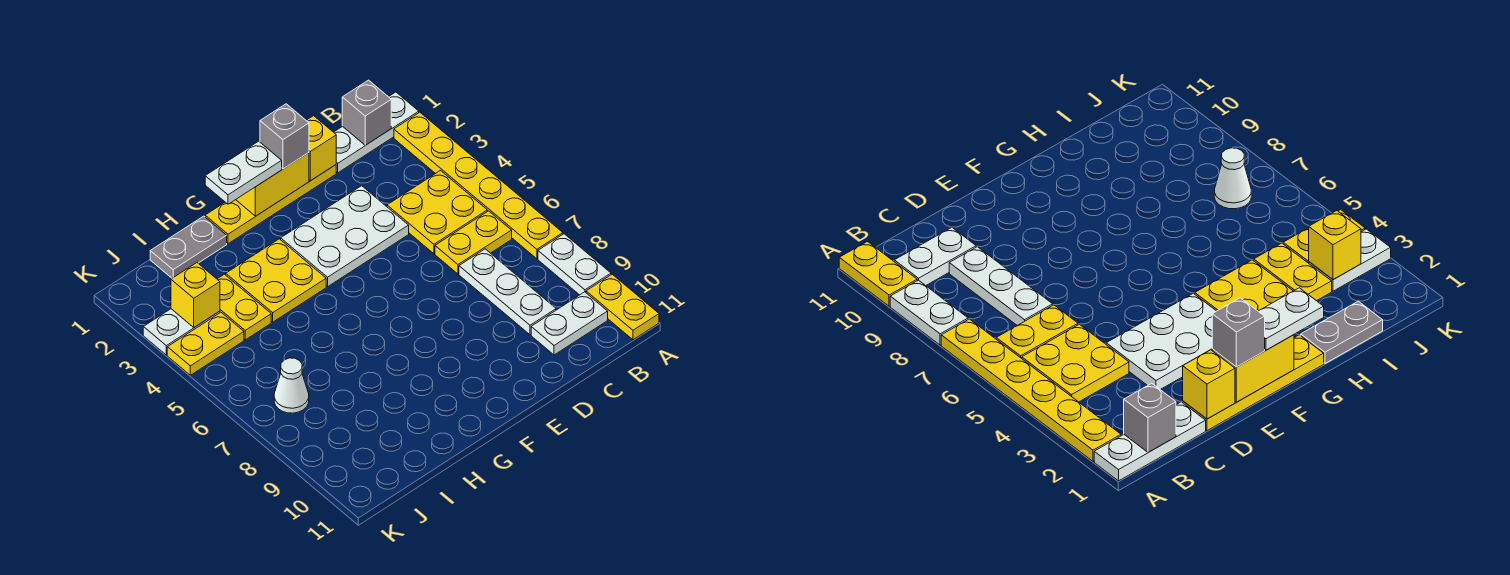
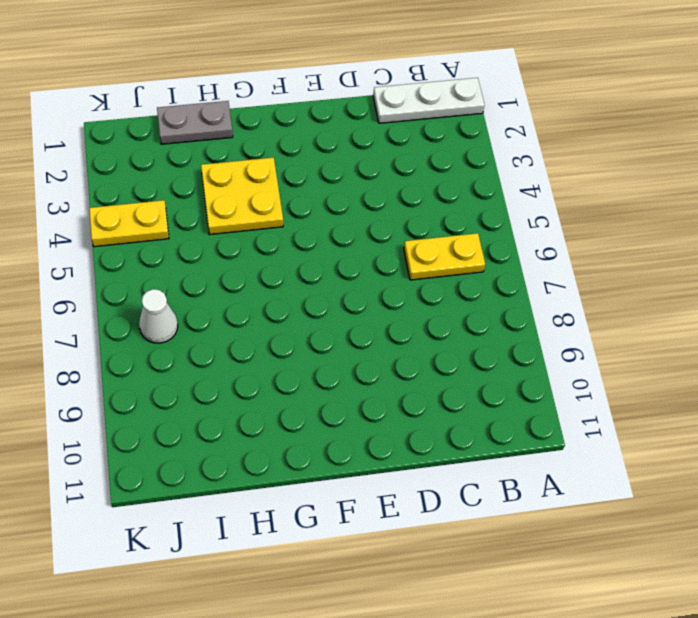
none -> yellow plate A2:A7 level 1
none -> white plate A8:A9 level 1
none -> yellow plate A10:A11 level 1

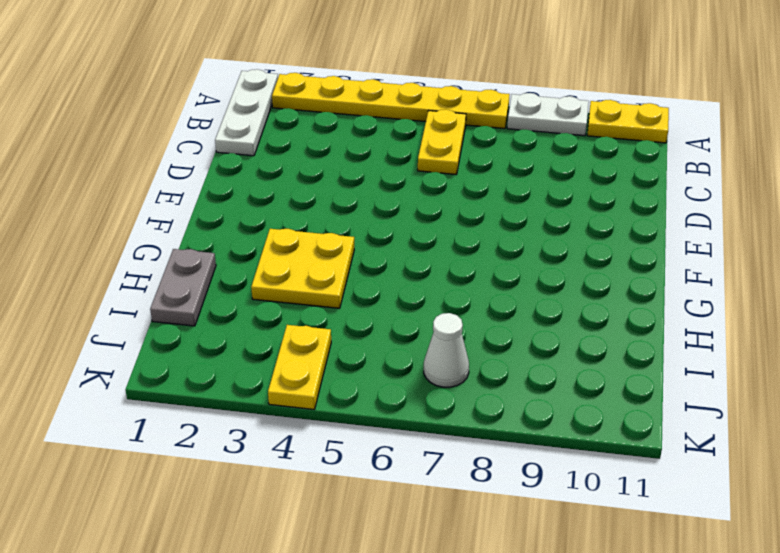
none -> yellow plate B4:C5 level 1
none -> white plate B10:C10 level 1
none -> white plate C7:C9 level 1

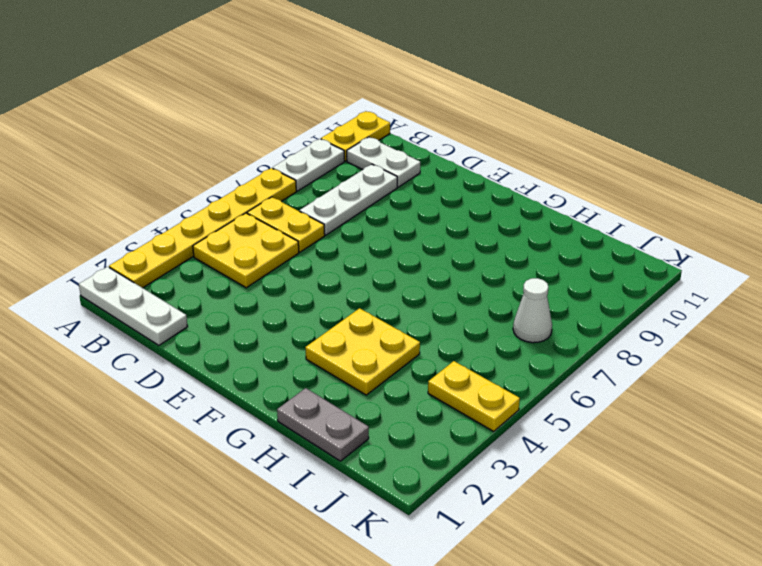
none -> yellow plate D1:G1 level 1
none -> white plate D3:F4 level 1
none -> yellow plate I3:I4 level 1

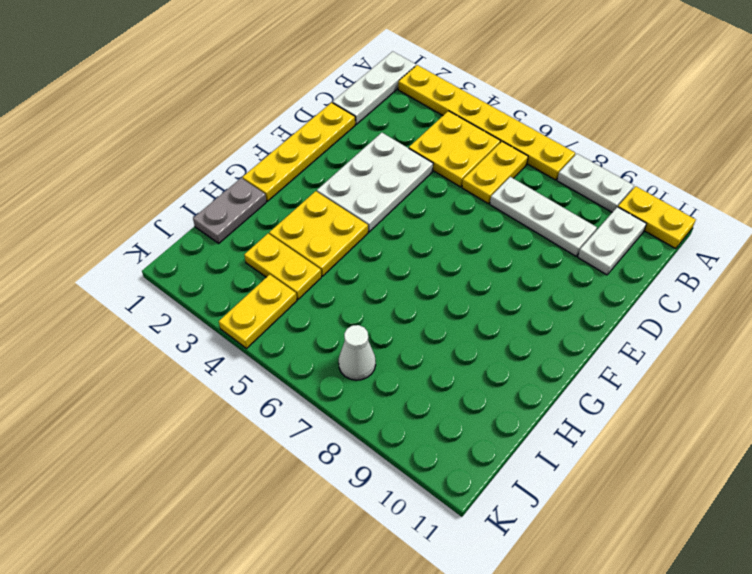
none -> white plate J3:K3 level 1
none -> grey brick B1 level 2
none -> yellow brick D1 level 2

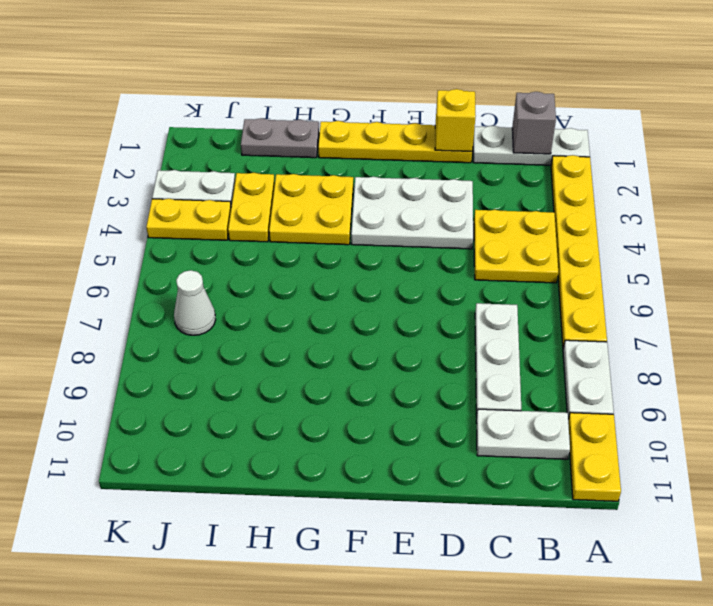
none -> yellow plate B6:C6 level 1
none -> yellow brick E1:F1 level 2
none -> yellow brick J3 level 2

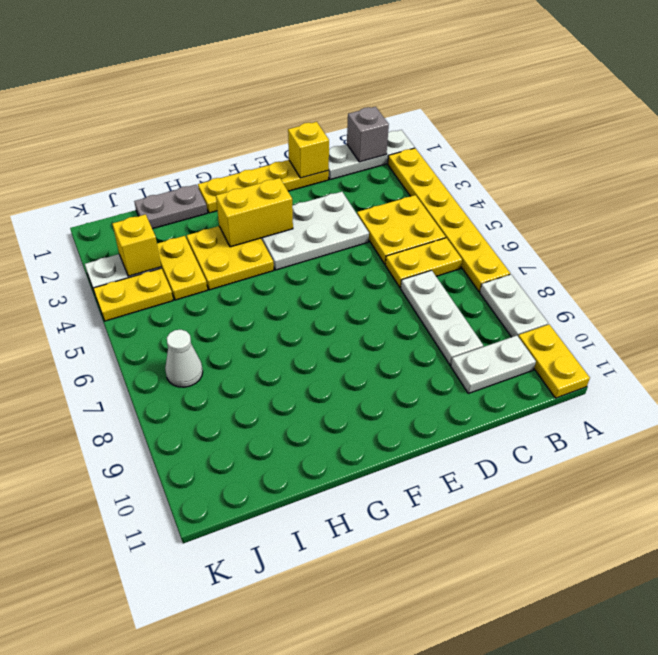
yellow brick F3:G3 level 2 -> yellow brick E1:F1 level 2
none -> grey brick E1 level 3
none -> white plate F1:G1 level 3

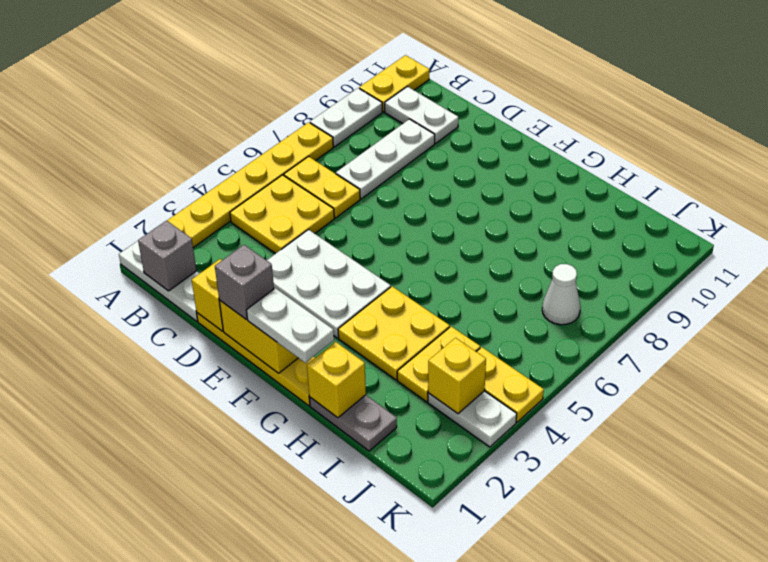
yellow brick H1 level 2 -> none

